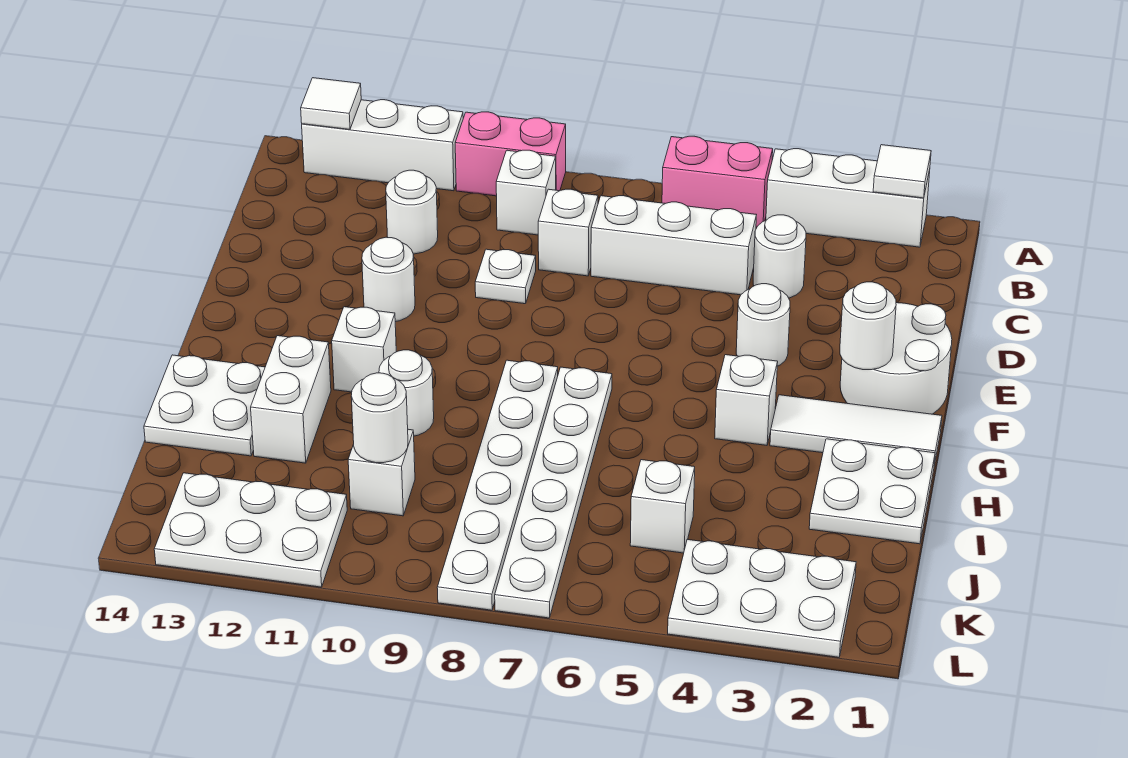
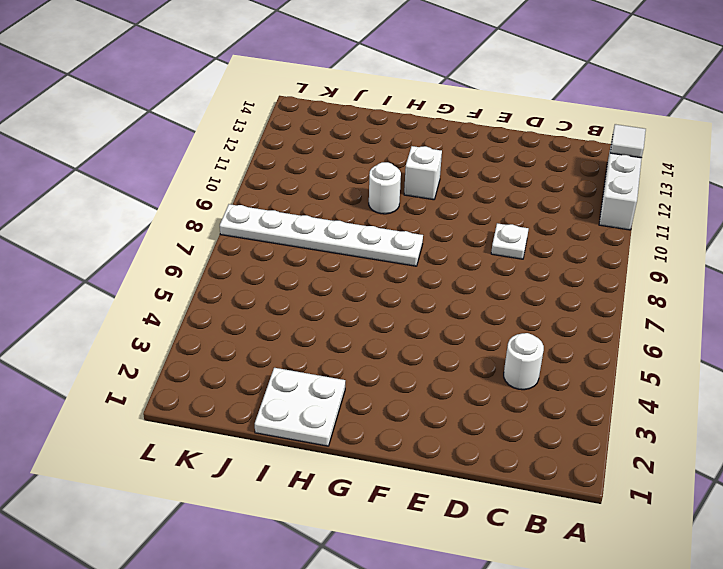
none -> white brick A2:A4 level 1
none -> pink brick A5:A6 level 1
none -> pink brick A9:A10 level 1
none -> white brick B9 level 1

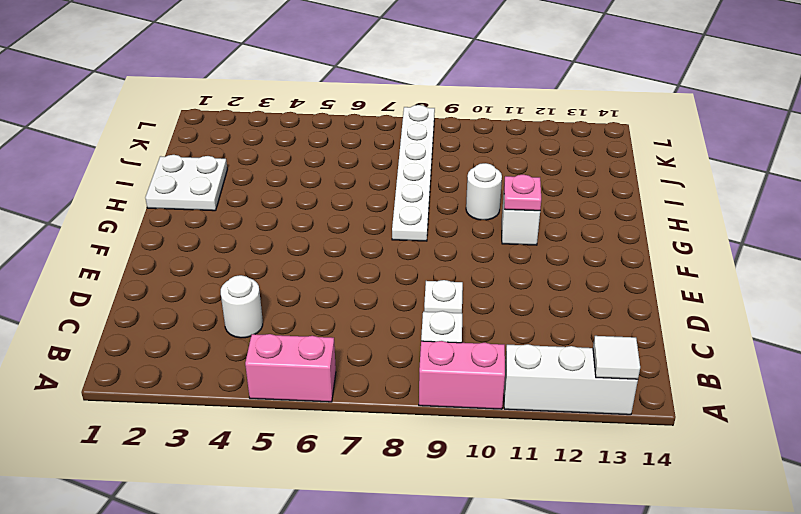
pink plate G11 level 2 -> none
none -> white brick A2:A4 level 1
none -> white brick C5:C7 level 1
none -> white brick C8 level 1
none -> white round brick C11 level 1

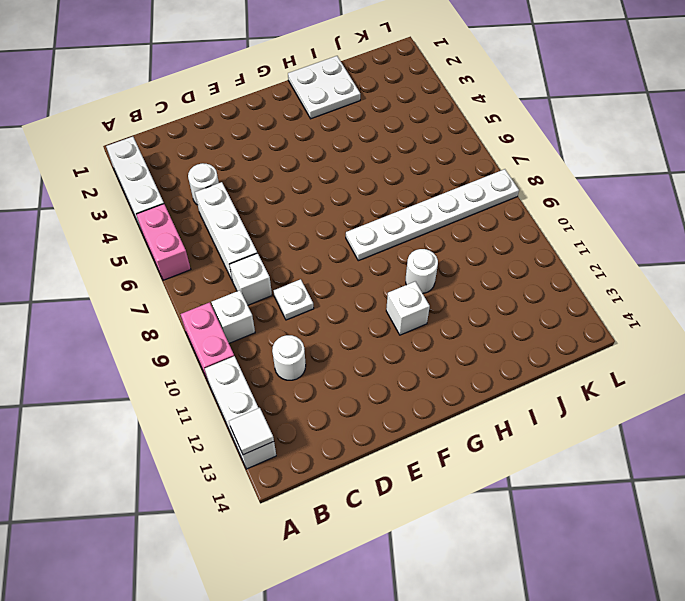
none -> white round brick E1:F2 level 1
none -> white round brick E4 level 1
none -> white round brick E11 level 1
none -> white tile G1:G3 level 1

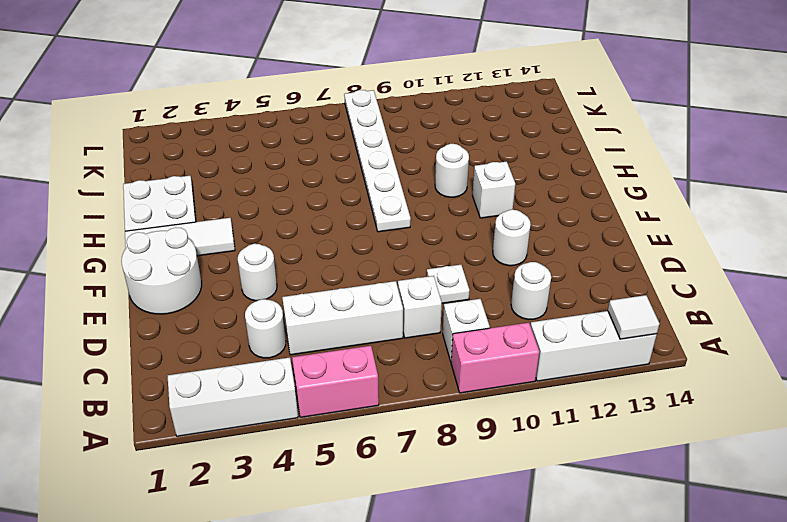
none -> white brick G4 level 1
none -> white plate G7:L7 level 1
none -> white brick H12:I12 level 1
none -> white plate H13:I14 level 1

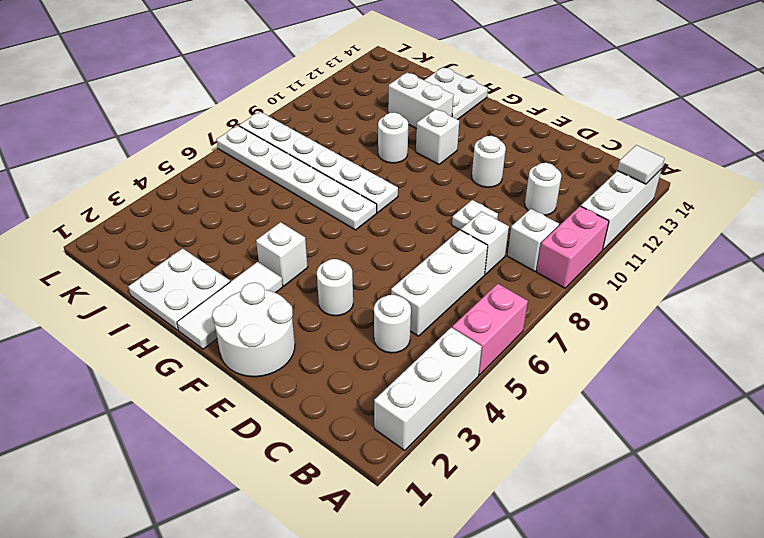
none -> white brick J5 level 1
none -> white brick J10 level 1
none -> white plate K2:L4 level 1
none -> white plate K11:L13 level 1

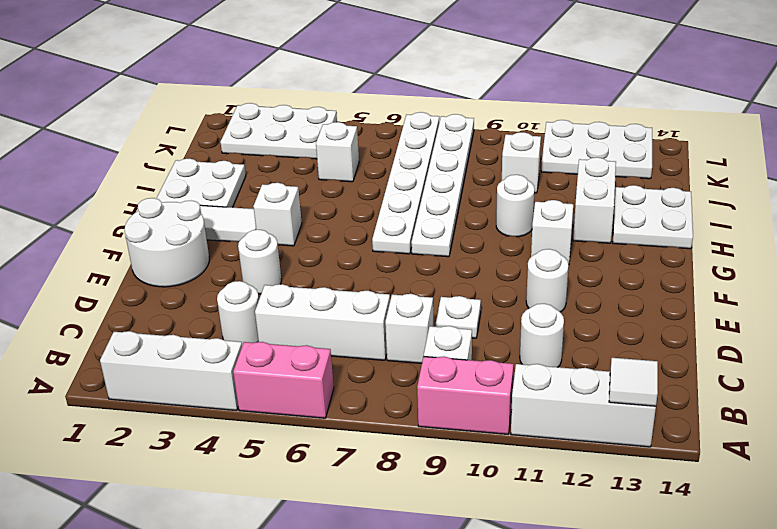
none -> white tile A2 level 2
none -> white round brick F2 level 2
none -> white round brick J10 level 2

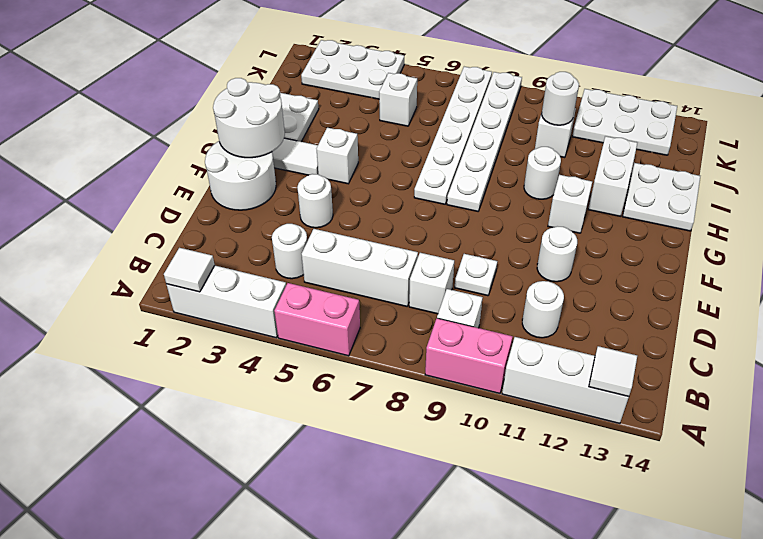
white round brick F1:G2 level 2 -> white round brick F2 level 2

